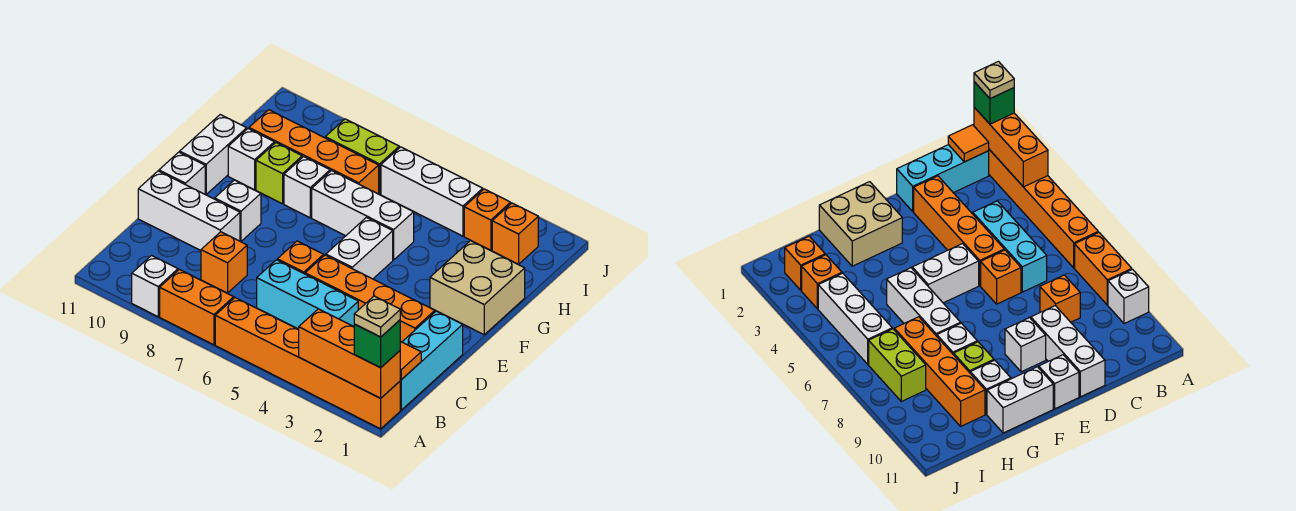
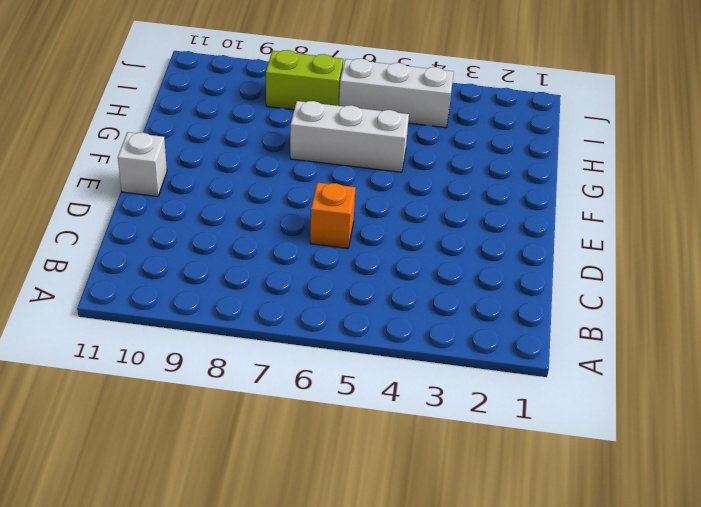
none -> orange brick A1:A6 level 1
none -> orange brick A7:A8 level 1
none -> white brick A9 level 1

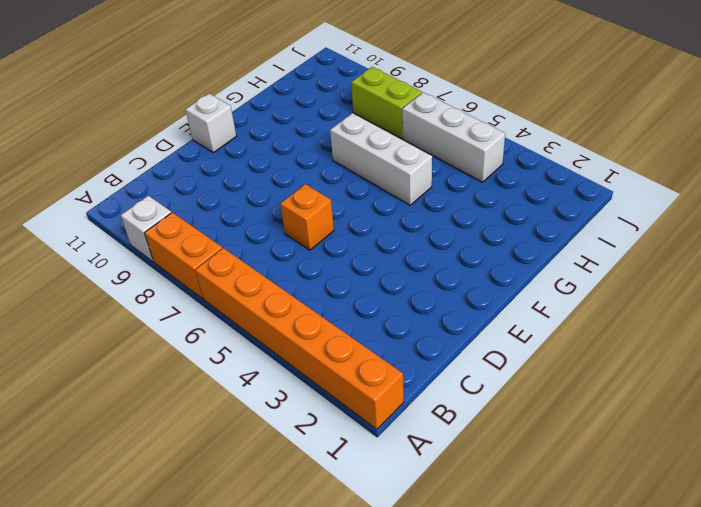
none -> cyan brick B1:D1 level 1
none -> cyan brick C4:C6 level 1
none -> orange brick C8 level 1

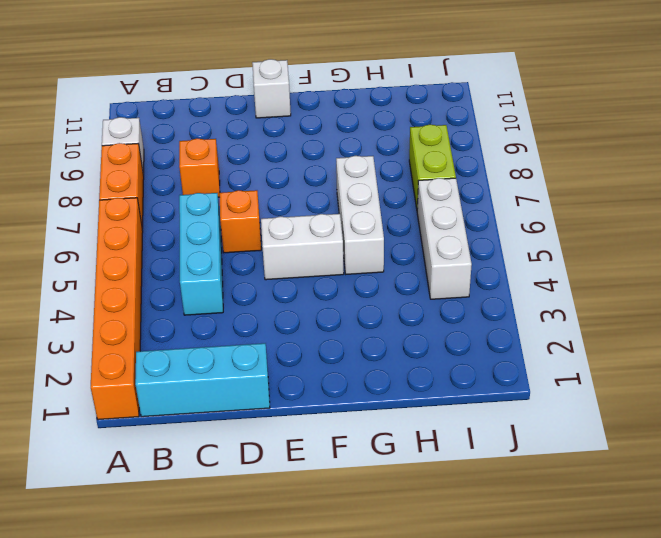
none -> orange brick D2:D5 level 1
none -> white brick D9:D11 level 1
none -> white brick E9 level 1

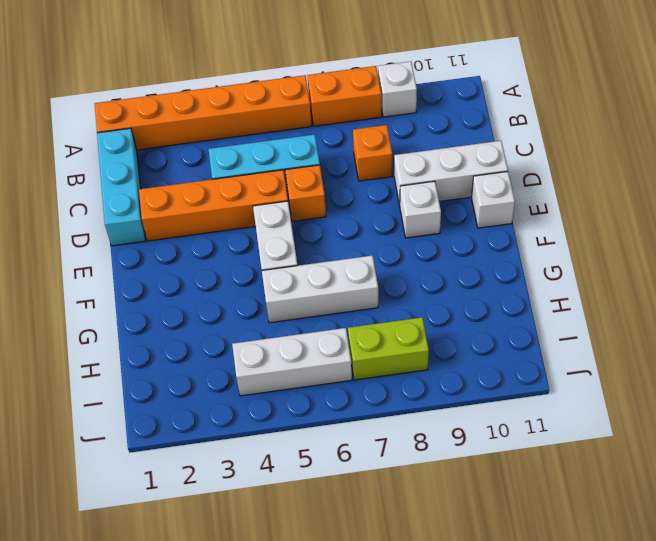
none -> tan brick F1:G2 level 1
none -> white brick F11:G11 level 1
none -> white brick G8 level 1

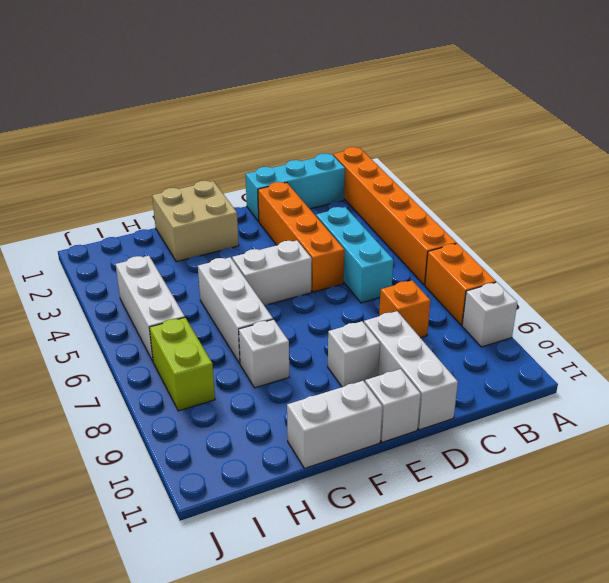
none -> orange brick D6 level 1
none -> lime brick G9 level 1
none -> white brick G10 level 1

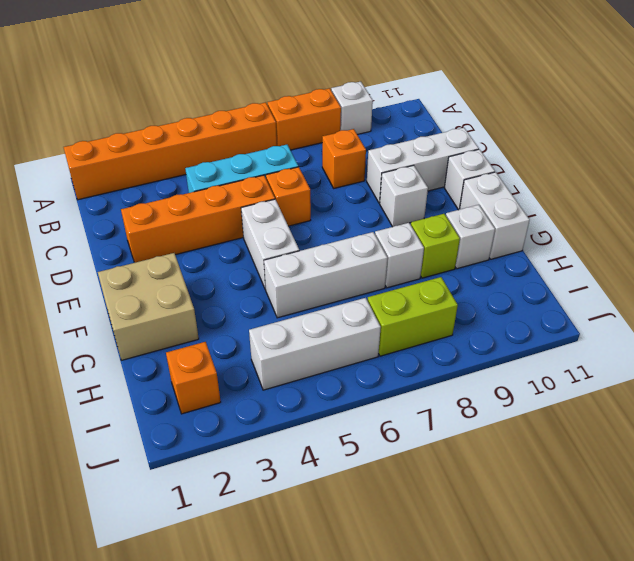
none -> cyan brick B1:D1 level 1
none -> orange brick H7:H10 level 1
none -> orange brick I3 level 1

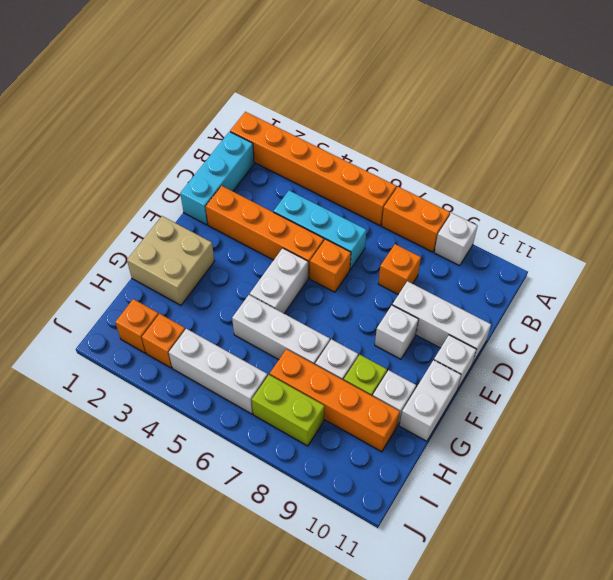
none -> orange brick A1:A3 level 2
none -> orange tile B1 level 2
none -> green brick A1 level 3

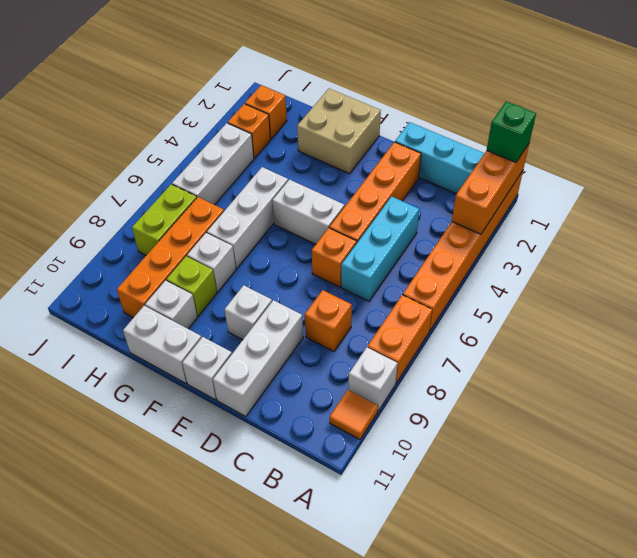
orange tile A10 level 1 -> orange tile B1 level 2
none -> tan plate A1 level 4

